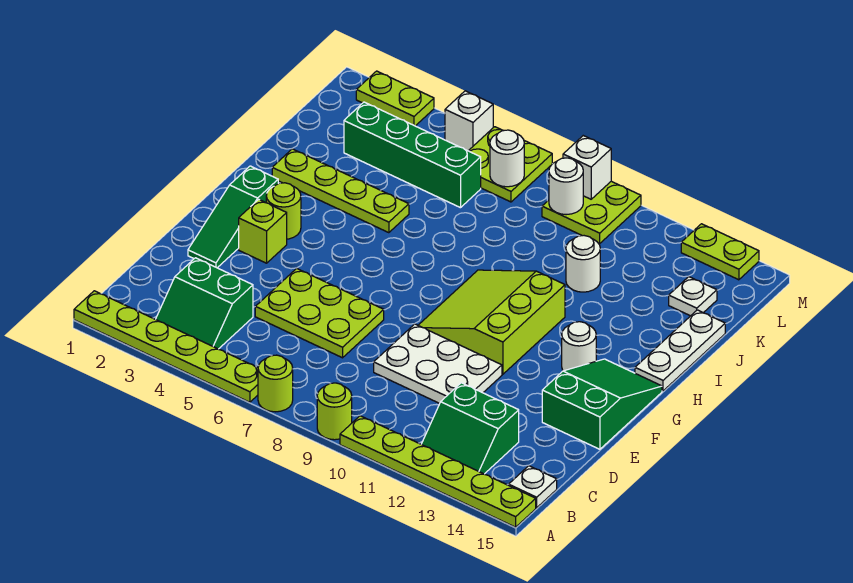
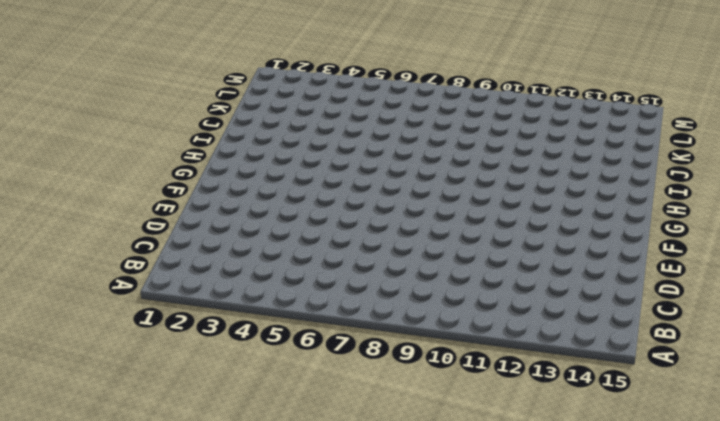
none -> lime plate A1:A6 level 1
none -> lime round brick A7 level 1
none -> lime round brick A9 level 1

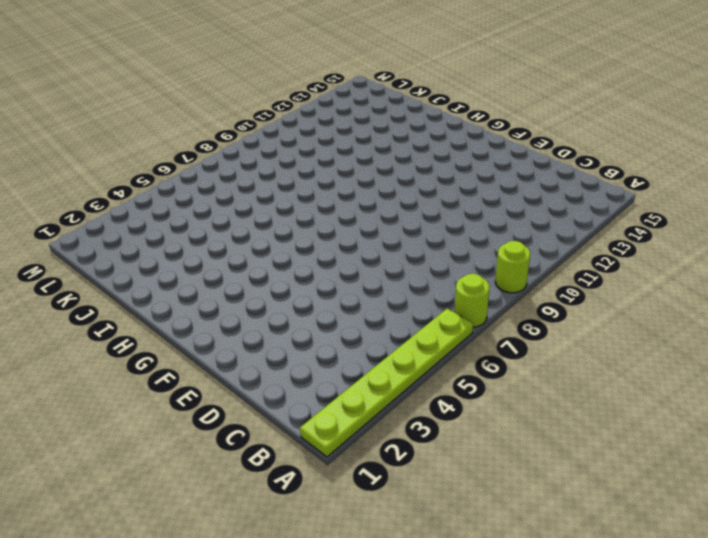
none -> lime plate A10:A15 level 1
none -> green slope B3:C4 level 1 top C
none -> green slope B12:C13 level 1 top C

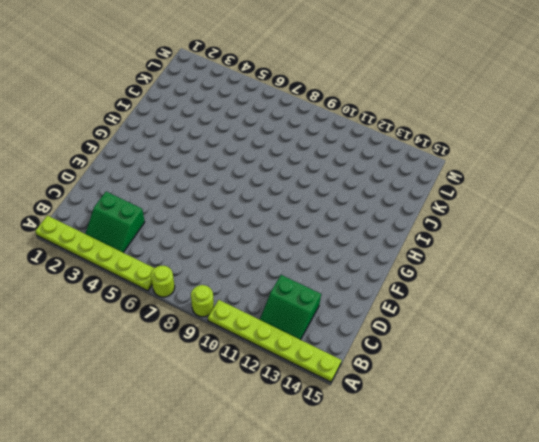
none -> white plate B15 level 1
none -> lime plate D5:E7 level 1
none -> white plate D9:E11 level 1

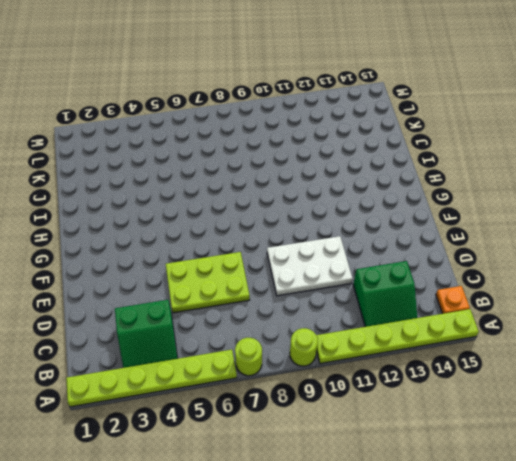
orange plate B15 level 1 -> white plate B15 level 1
none -> green slope E2:G2 level 1 top G
none -> green slope E14:G15 level 1 top E
none -> lime brick F3 level 1

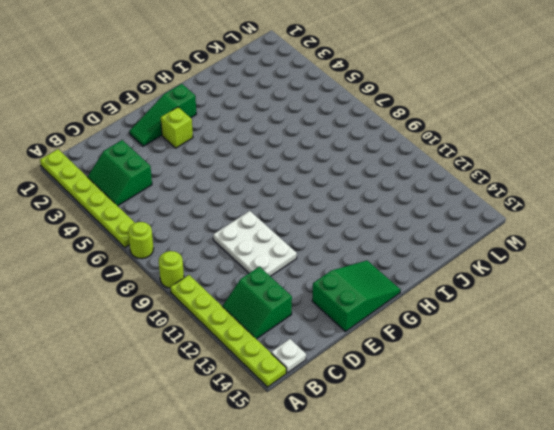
none -> lime plate D5:E7 level 1
none -> lime slope F9:H11 level 1 top 11
none -> lime round brick G3 level 1

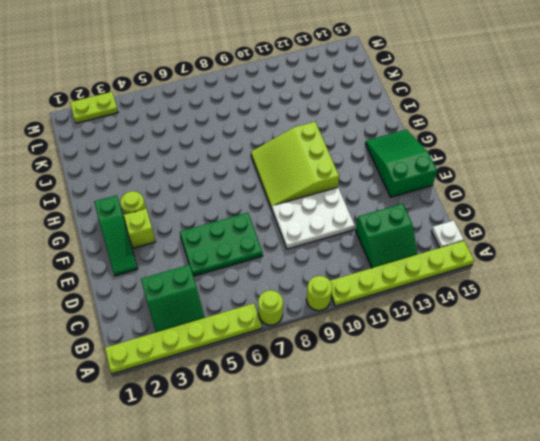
green plate D5:E7 level 1 -> lime plate D5:E7 level 1
none -> white round brick G13 level 1
none -> white plate H15:J15 level 1
none -> lime plate I2:I5 level 1

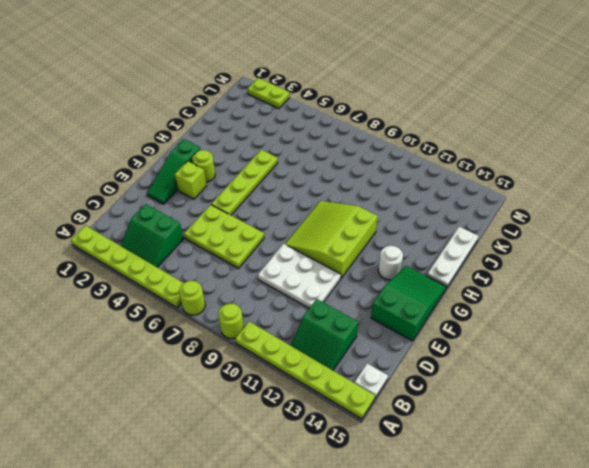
lime plate F5:I5 level 1 -> lime plate I2:I5 level 1
none -> white round brick J11 level 1
none -> green brick K3:K6 level 1
none -> white plate K14 level 1

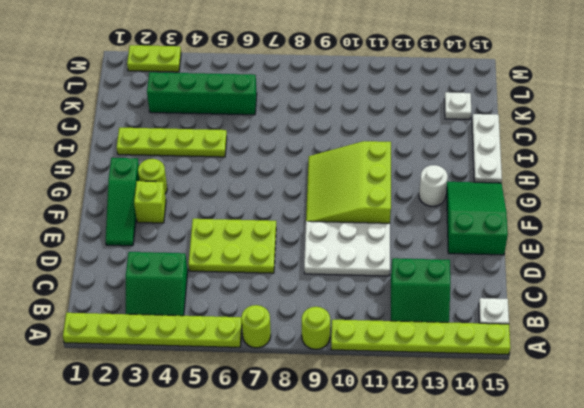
none -> white round brick J11 level 1
none -> lime plate L6:M7 level 1
none -> lime plate L9:M10 level 1

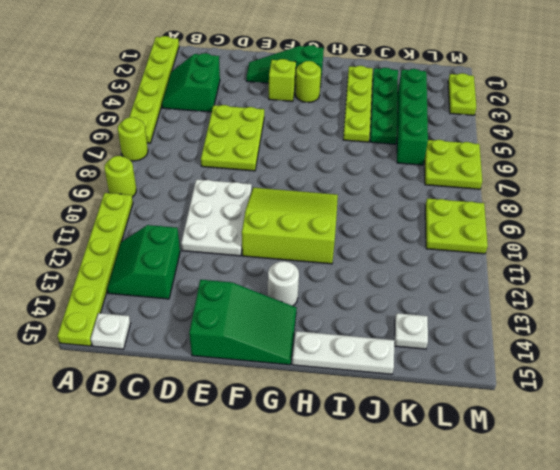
green plate J2:J5 level 1 -> none
none -> white round brick J11 level 1
none -> white brick M5 level 1
none -> lime plate M13:M14 level 1

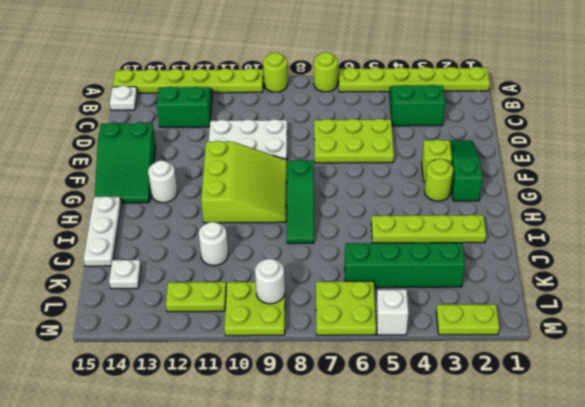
green slope G8:I8 level 1 top G -> none
lime plate L11:L12 level 1 -> lime plate M13:M14 level 1
none -> white round brick L7 level 2
none -> white brick M9 level 2

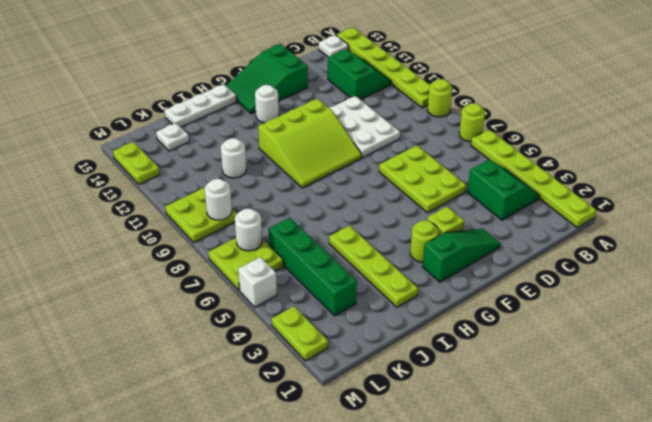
none -> white brick M9 level 2

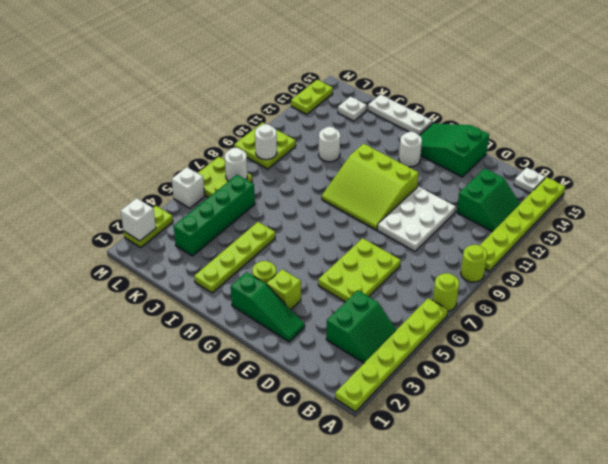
white brick M2 level 2 -> white brick M9 level 2

